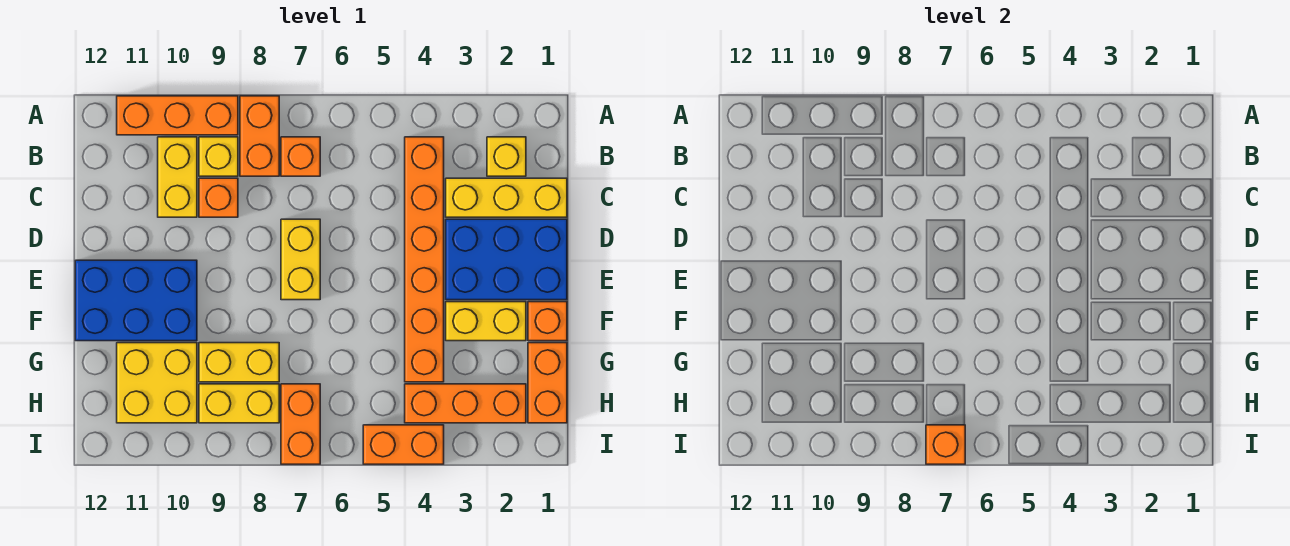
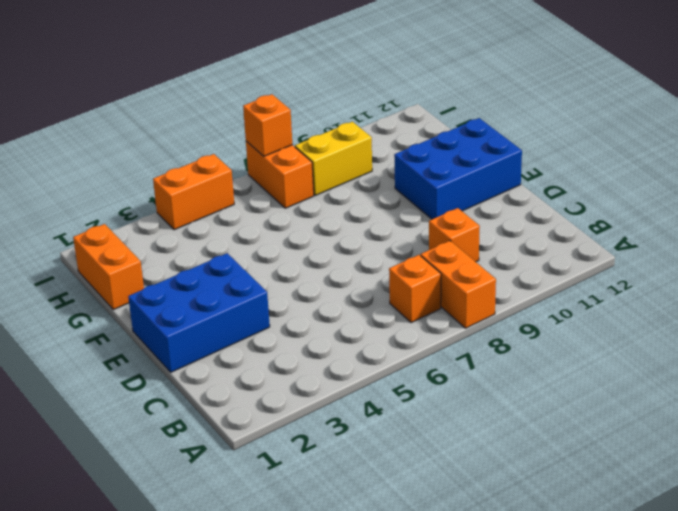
none -> orange brick A9:A11 level 1
none -> yellow brick B2 level 1
none -> orange brick B4:G4 level 1

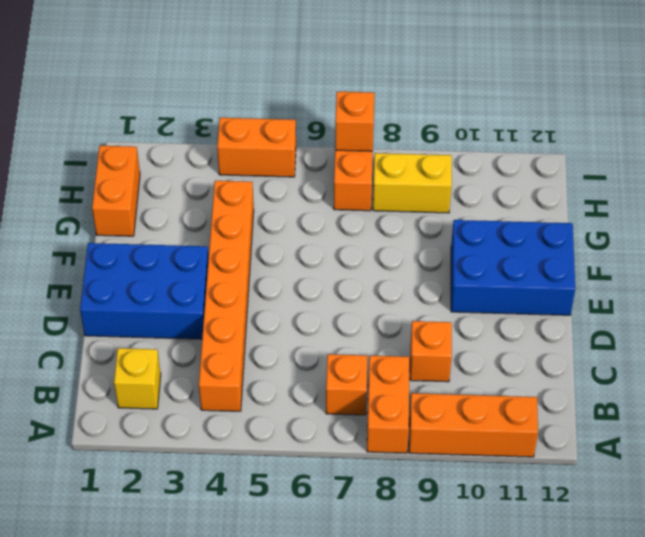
none -> yellow brick B9 level 1
none -> yellow brick B10:C10 level 1
none -> yellow brick C1:C3 level 1

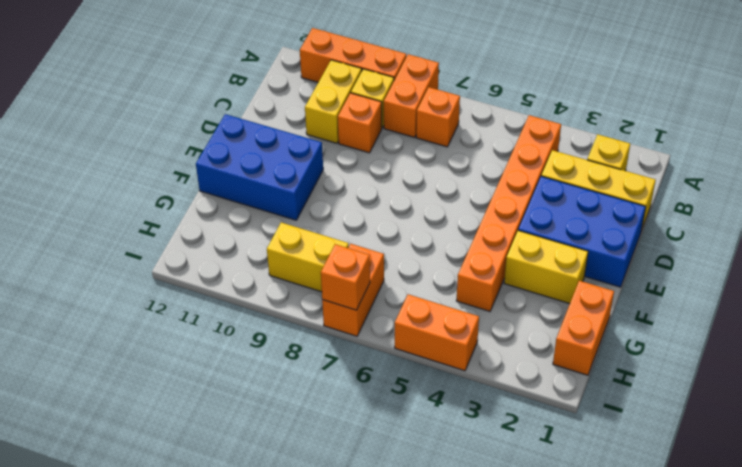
none -> yellow brick D7:E7 level 1
none -> orange brick F1 level 1
none -> yellow brick G8:G9 level 1

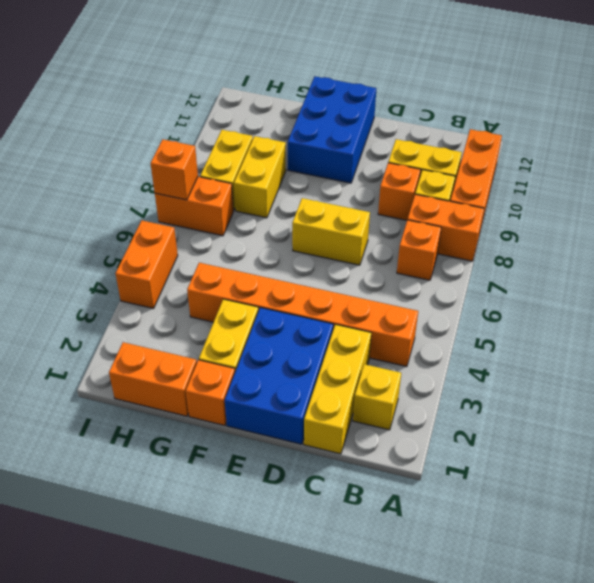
none -> yellow brick G10:H11 level 1
none -> orange brick H2:H4 level 1

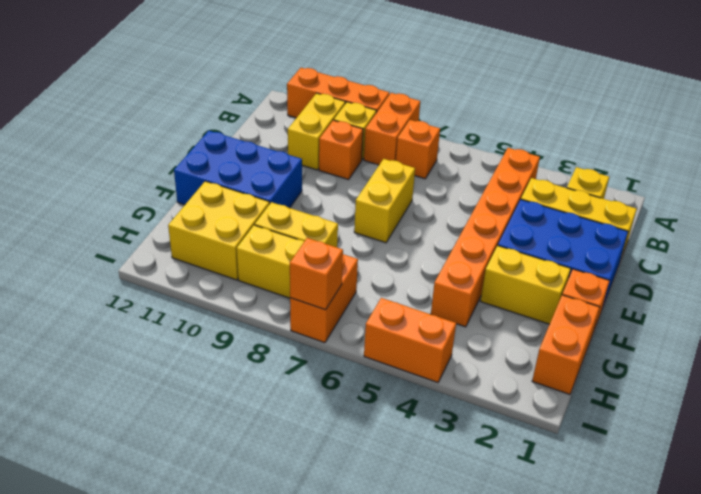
none -> orange brick H2:H4 level 1

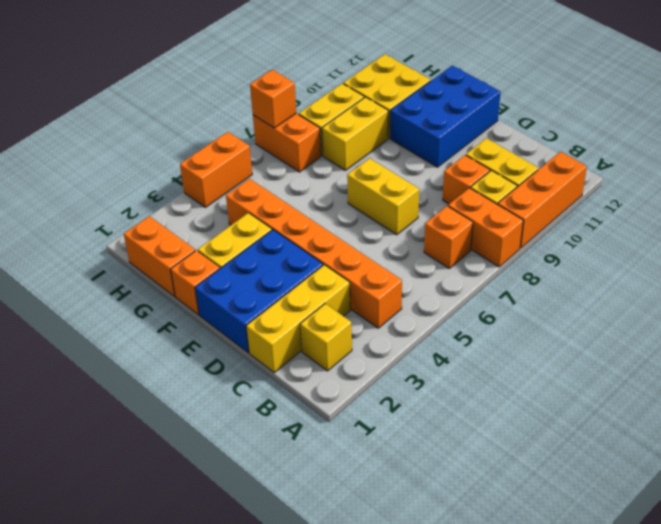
none -> orange brick H2:H4 level 1

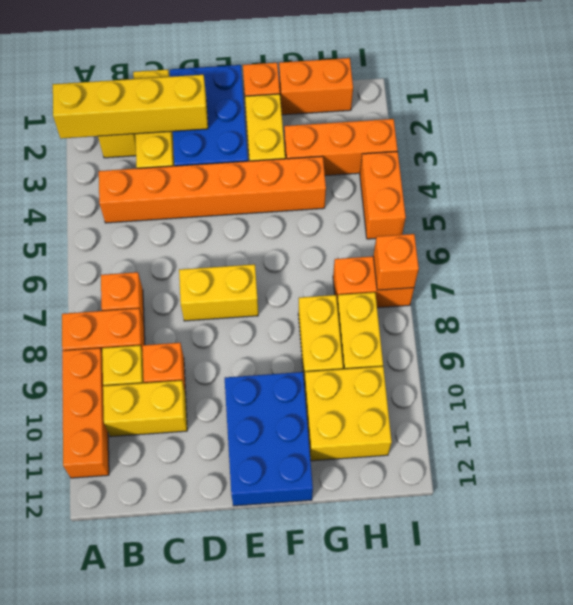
yellow brick A2:D2 level 2 -> none
orange brick G3:I3 level 1 -> orange brick H2:H4 level 1

